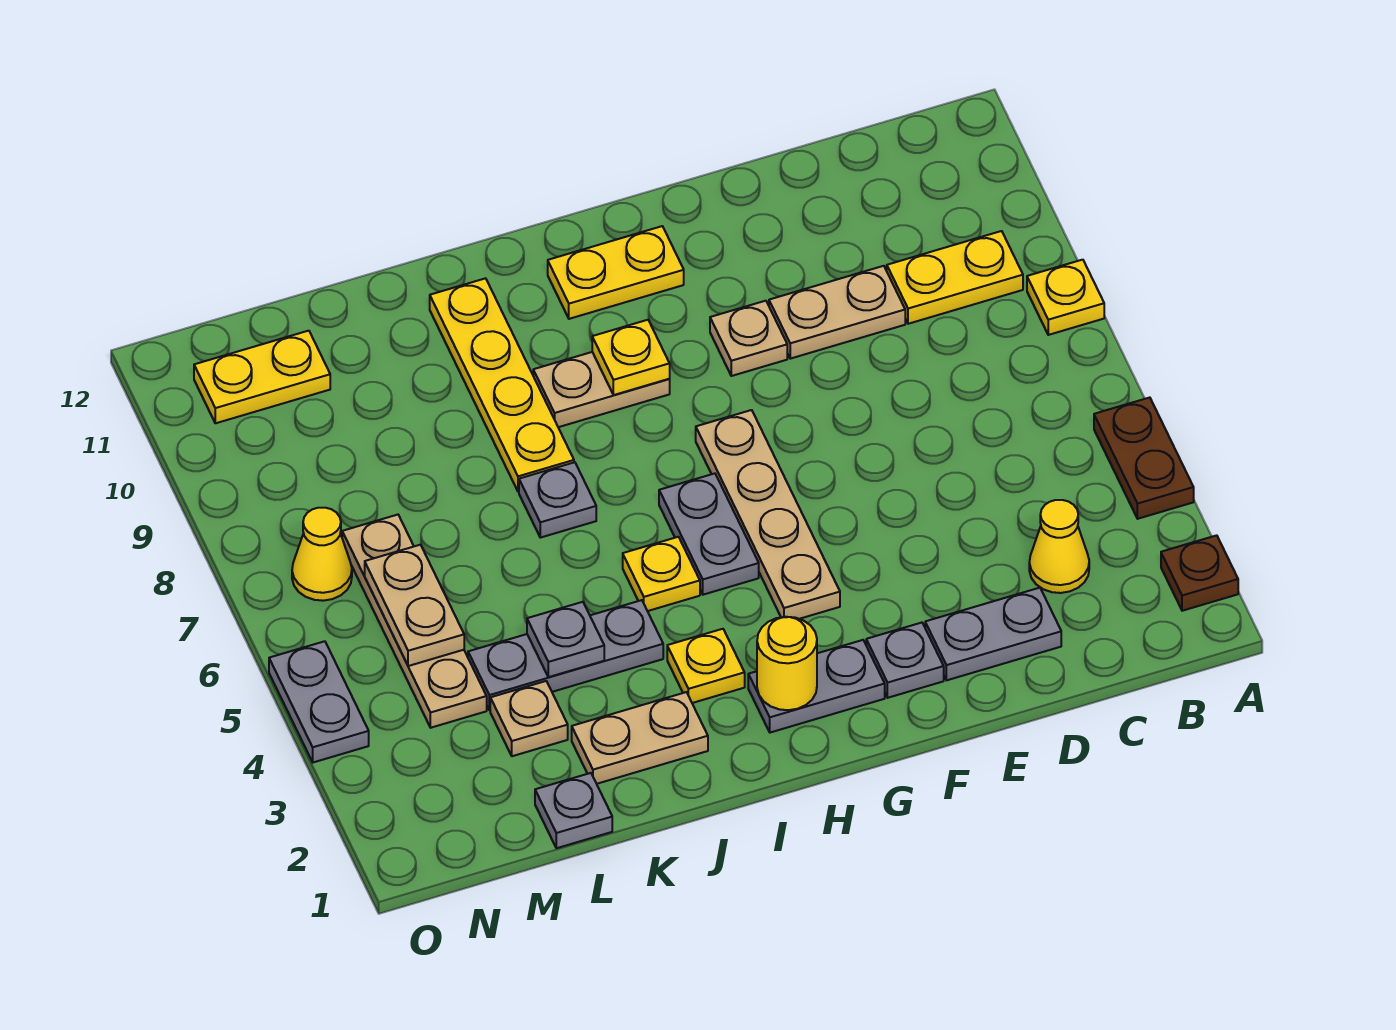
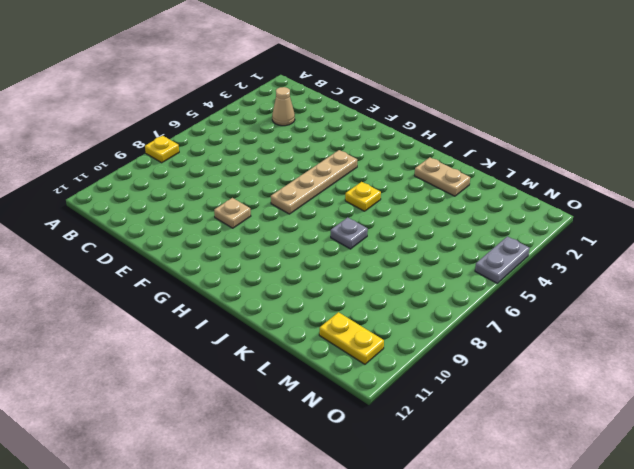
tan cone C3 level 1 -> yellow cone C3 level 1
none -> brown plate A2 level 1
none -> brown plate A4:A5 level 1
none -> yellow plate B9:C9 level 1
none -> grey plate D2:E2 level 1

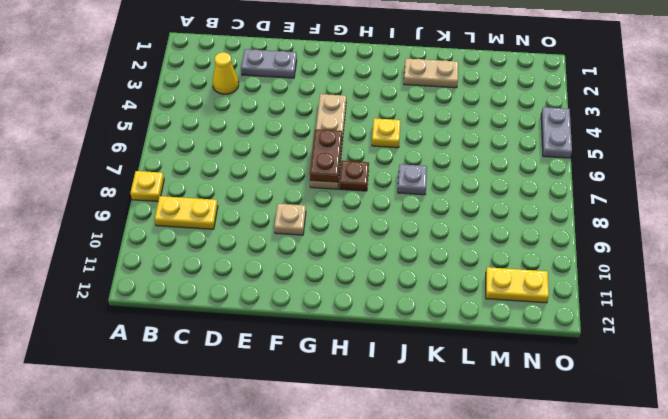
brown plate G6:G7 level 2 -> brown plate A4:A5 level 1
brown plate H7 level 1 -> brown plate A2 level 1
none -> tan plate D9:E9 level 1
none -> grey plate F2 level 1
none -> grey plate G2:H2 level 1
none -> yellow plate G11:H11 level 1

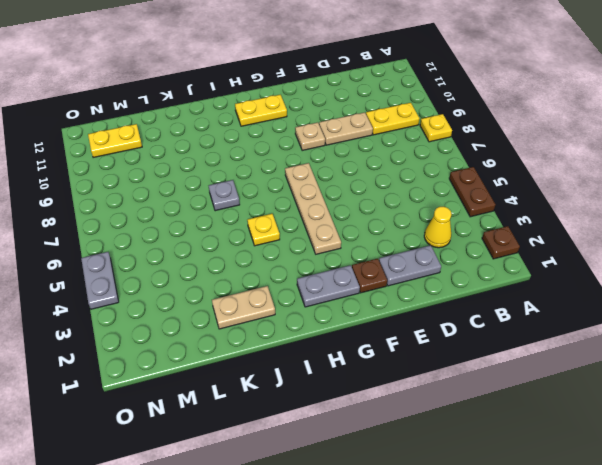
brown plate F2 level 1 -> grey plate F2 level 1
none -> grey plate H5:H6 level 1
none -> tan plate H9:I9 level 1
none -> yellow plate I3 level 1
none -> grey plate J4:L4 level 1

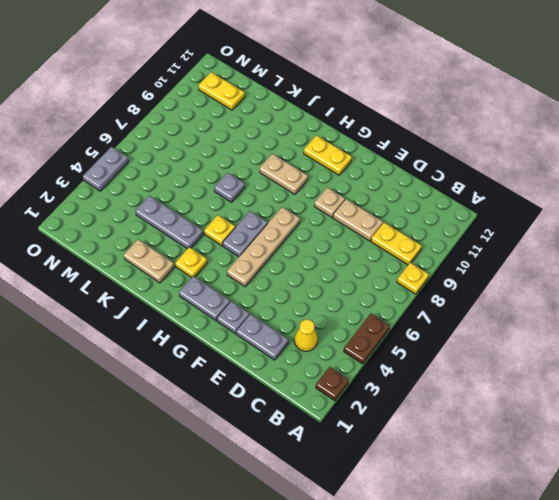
none -> yellow plate J8:J11 level 1
none -> grey plate L1 level 1
none -> tan plate L3 level 1
none -> tan plate M4:M7 level 1

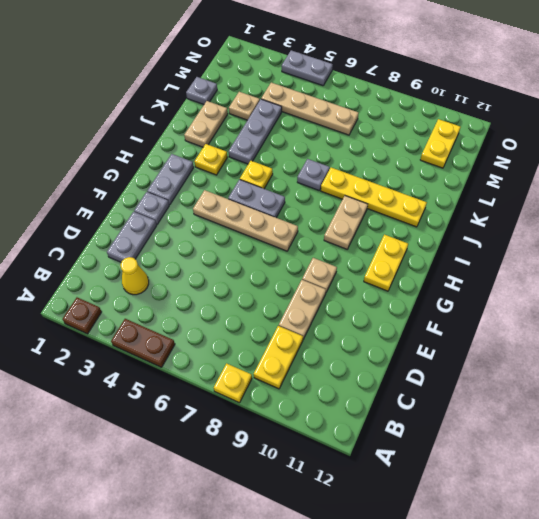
none -> yellow cone N7 level 1
none -> yellow round brick H2 level 2
none -> yellow plate H9 level 2
none -> grey plate K4 level 2

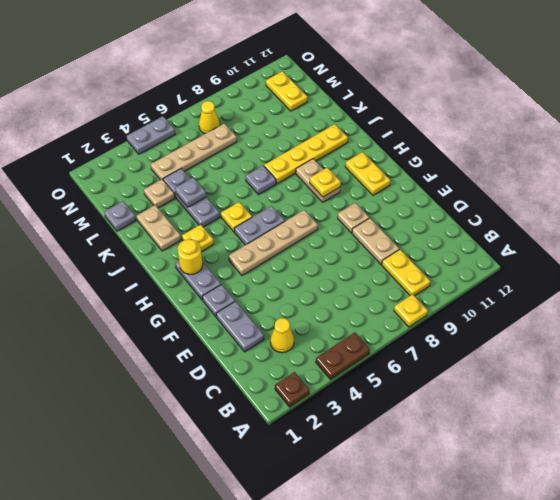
none -> tan plate M5:M6 level 2

